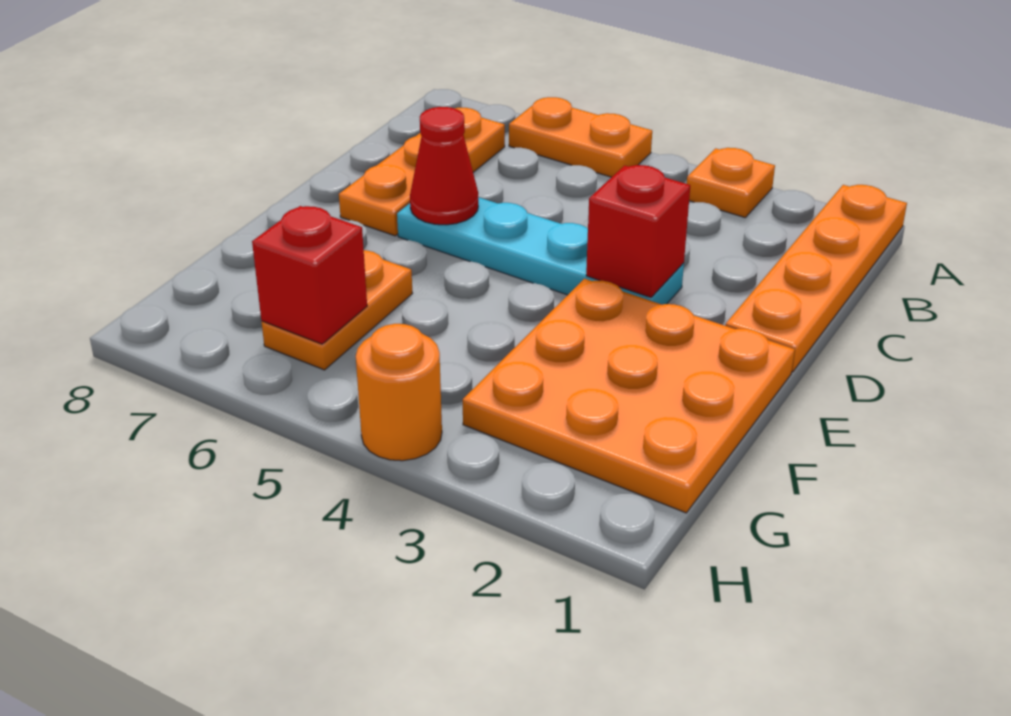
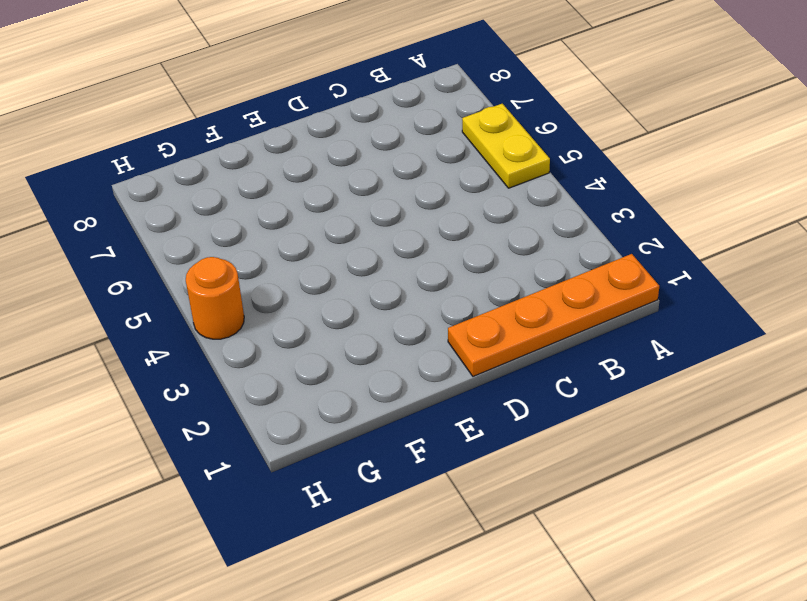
yellow plate A5:A6 level 1 -> orange plate A5:A6 level 1
none -> orange plate A3 level 1
none -> orange plate B7:D7 level 1

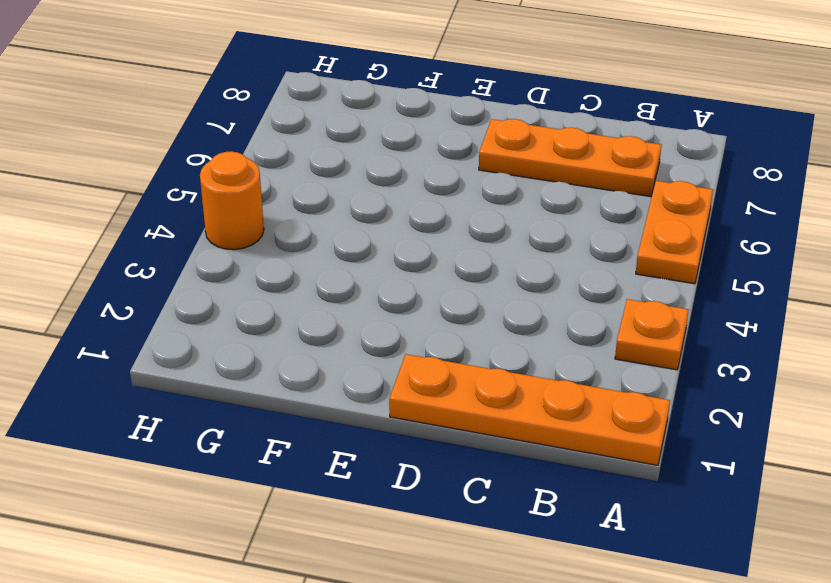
none -> cyan plate D3:D6 level 1
none -> orange plate E1:G3 level 1

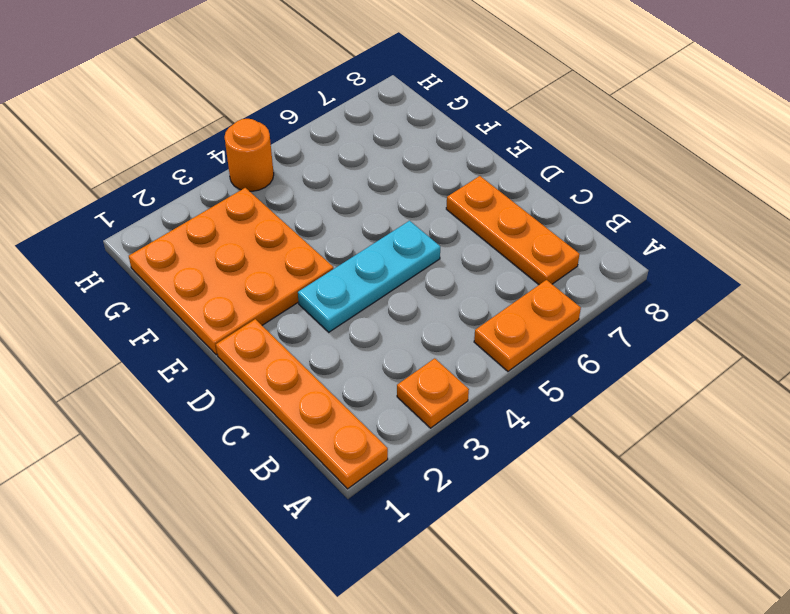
cyan plate D3:D5 level 1 -> cyan plate D3:D6 level 1
none -> orange plate F6:G6 level 1
none -> red brick D3 level 2

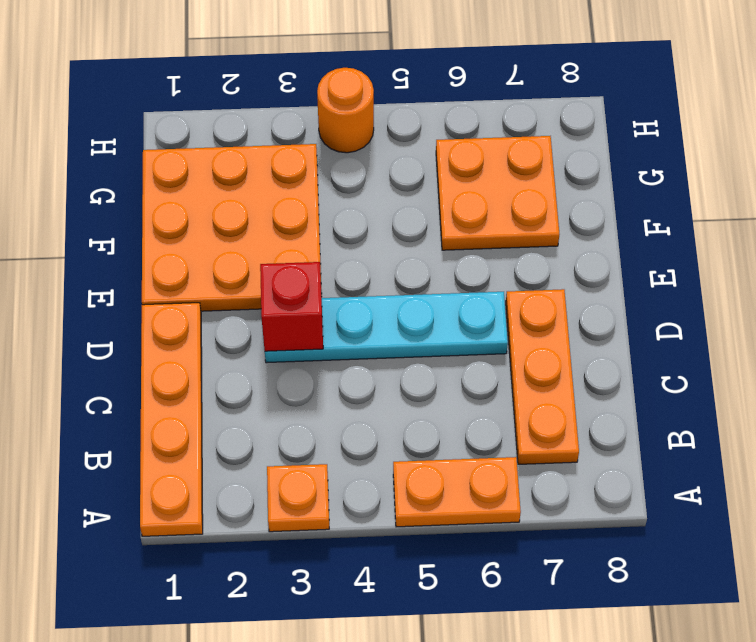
orange plate F6:G7 level 1 -> orange plate F6:G6 level 1
none -> red cone D6 level 2
none -> red brick G6 level 2

